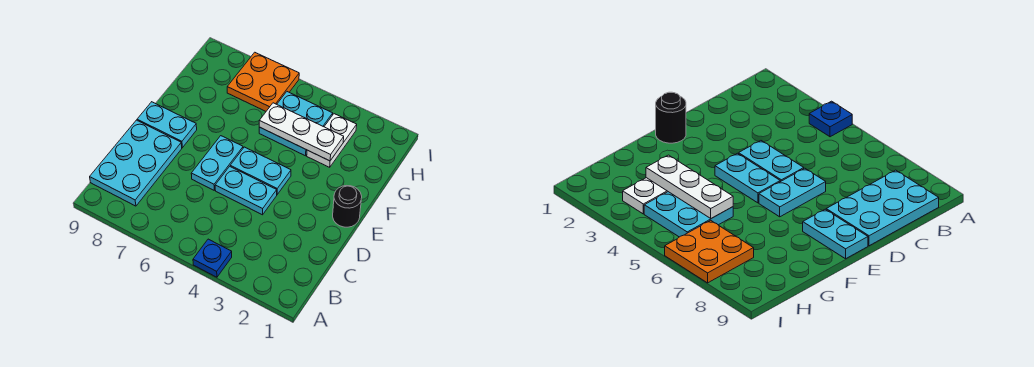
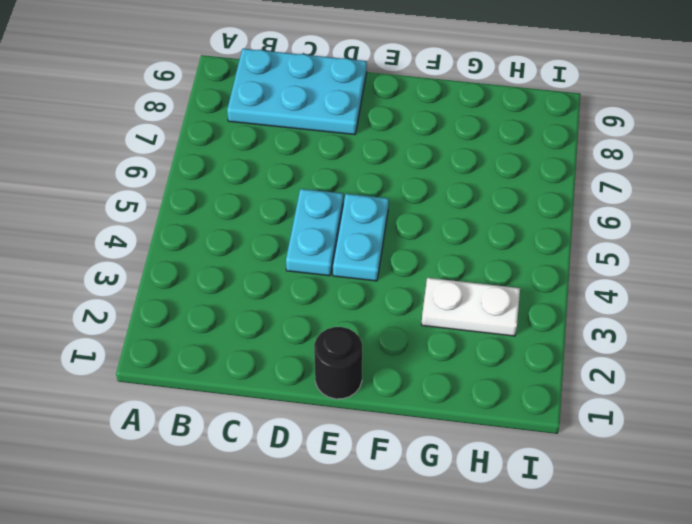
none -> blue plate A4 level 1
none -> cyan plate D6:E6 level 1

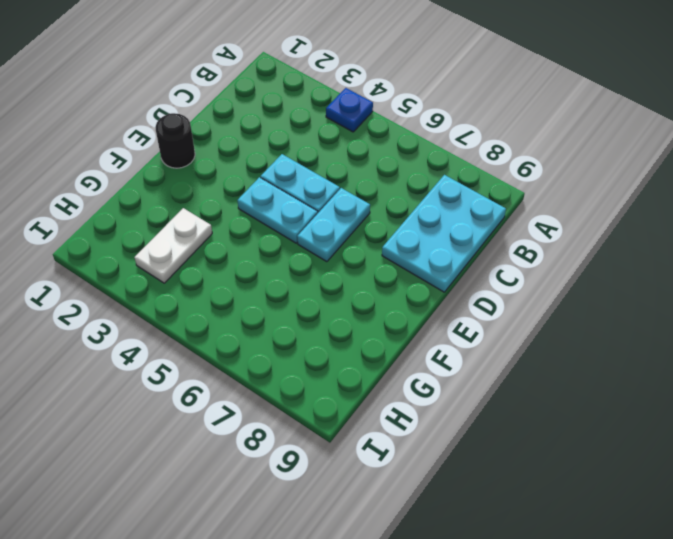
none -> cyan plate E8:E9 level 1
none -> cyan plate G4:H5 level 1

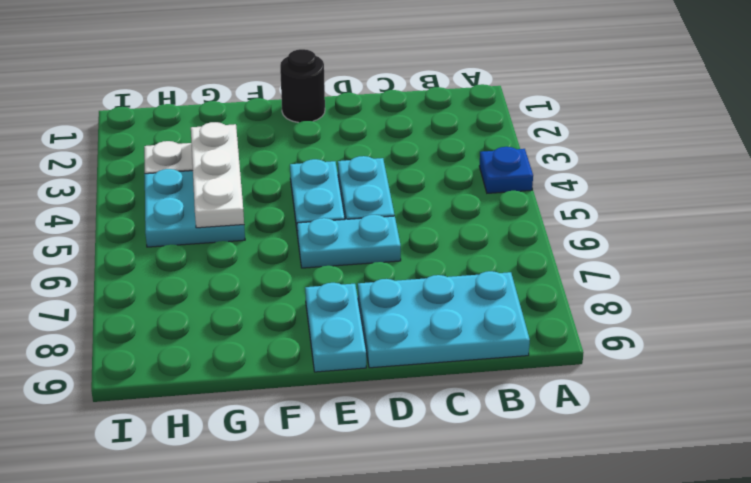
none -> orange plate H6:I7 level 1

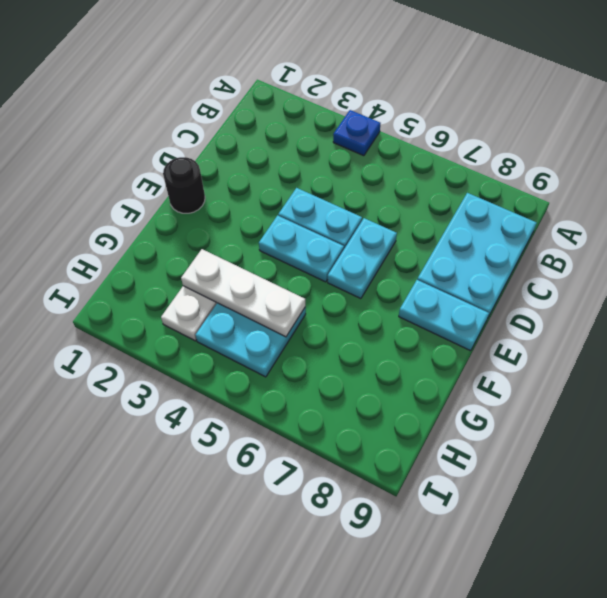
none -> orange plate H6:I7 level 1

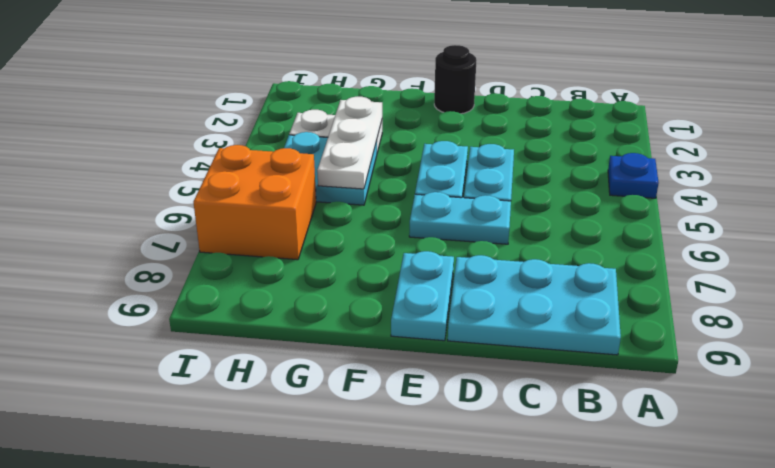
orange brick H6:I7 level 1 -> orange plate H6:I7 level 1

